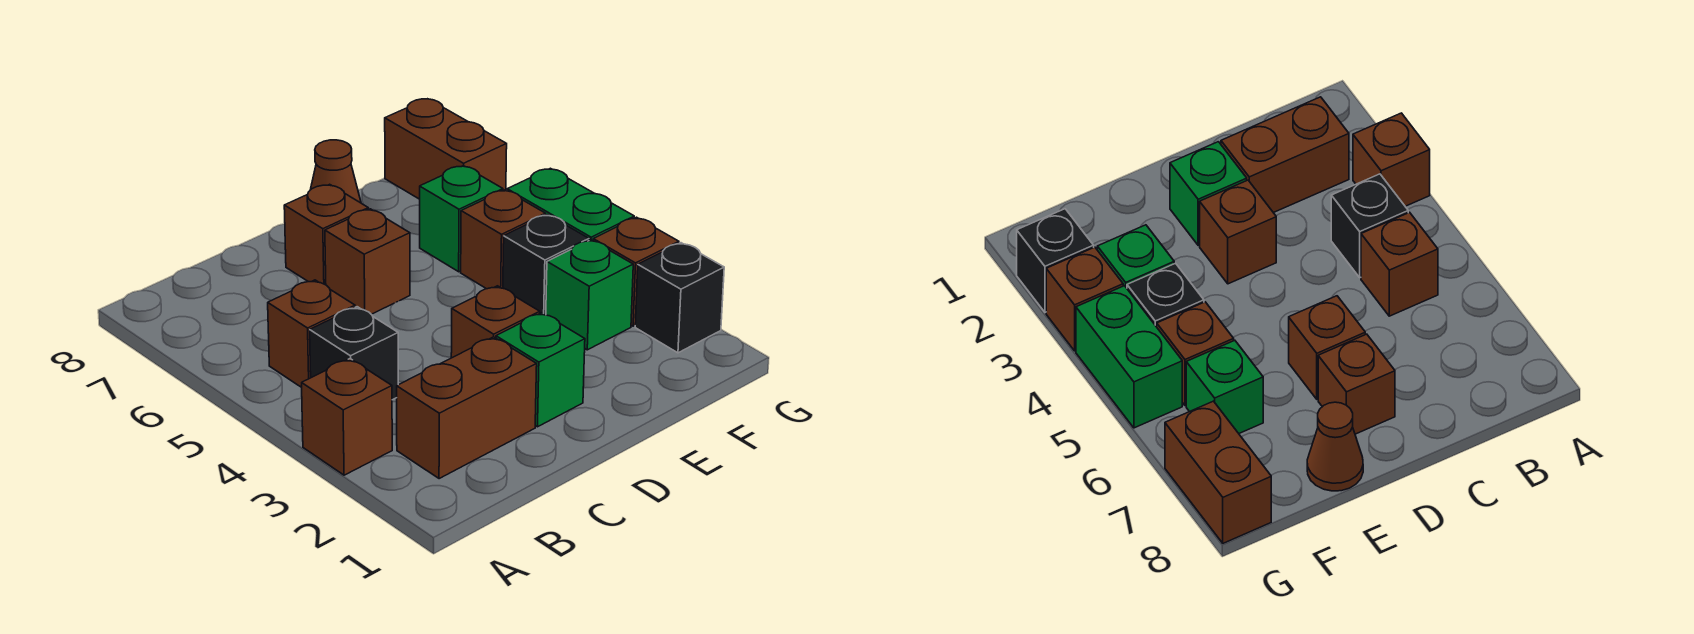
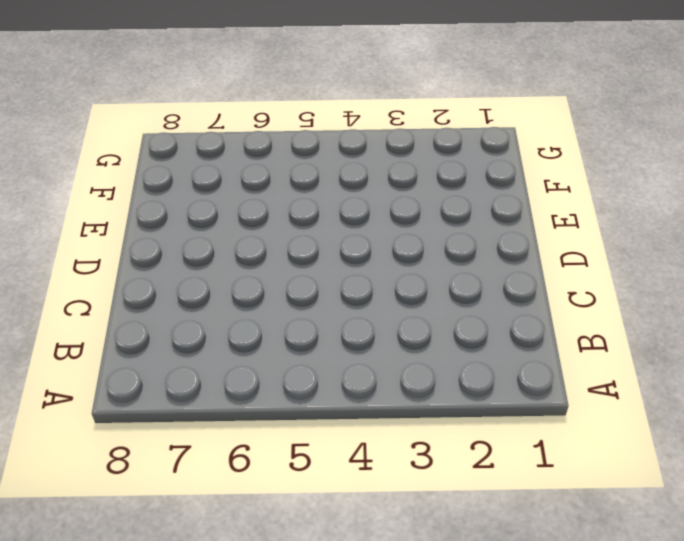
none -> brown brick A3 level 1
none -> brown brick B2:C2 level 1
none -> black brick B4 level 1

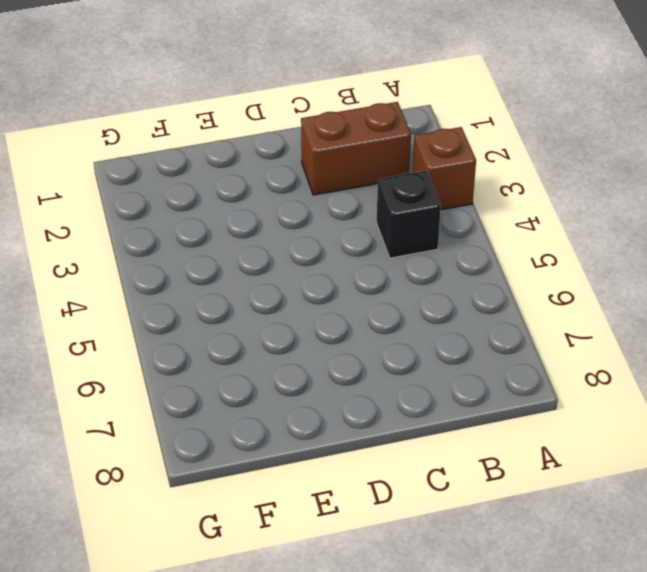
none -> brown brick B5 level 1
none -> green brick D2 level 1
none -> brown brick D3 level 1

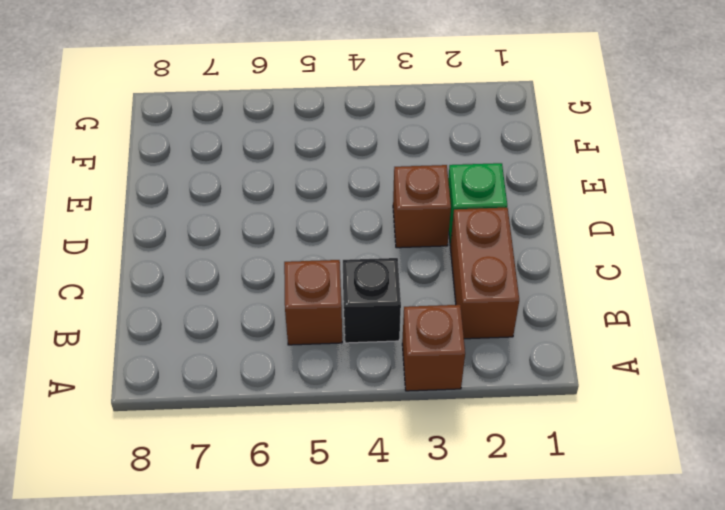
none -> brown brick D6 level 1
none -> brown brick D7 level 1
none -> brown cone E8 level 1

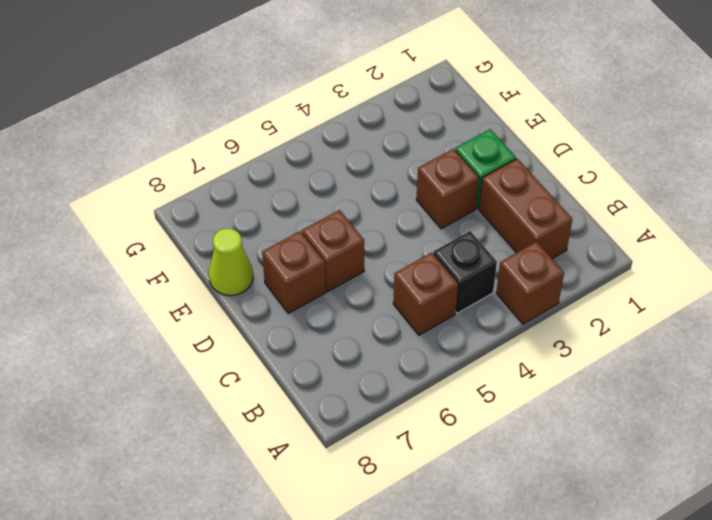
lime cone E8 level 1 -> brown cone E8 level 1
none -> green brick F3 level 1
none -> black brick F4 level 1
none -> brown brick F5 level 1

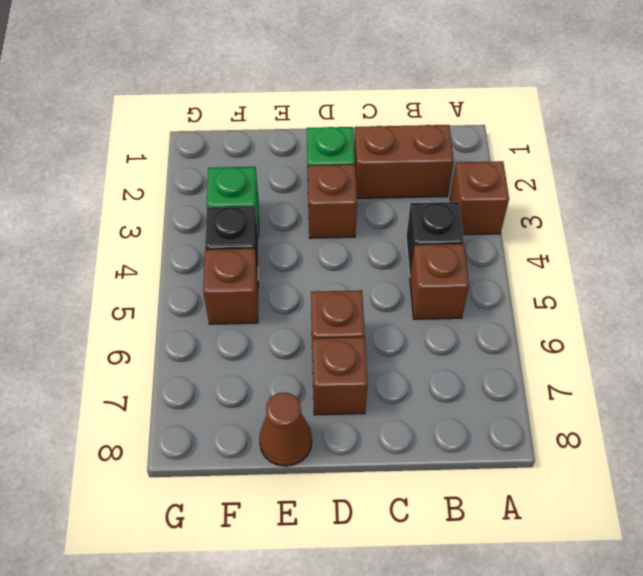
none -> green brick F6 level 1
none -> black brick G2 level 1
none -> brown brick G3 level 1

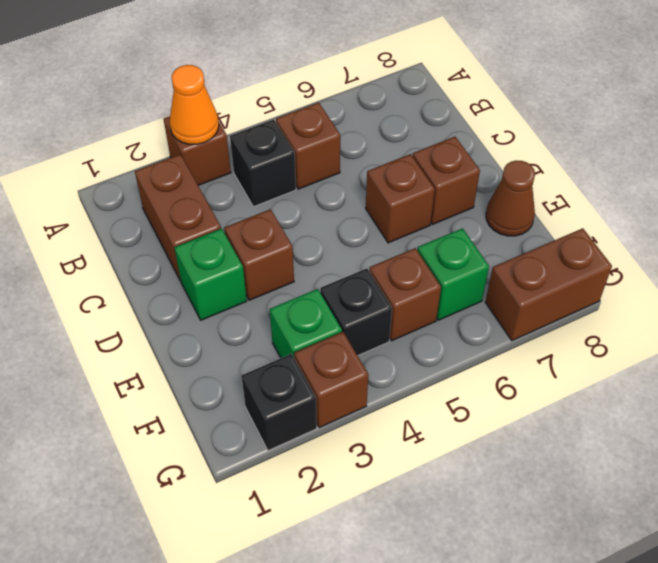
orange cone A3 level 2 -> none
none -> green brick G4:G5 level 1

